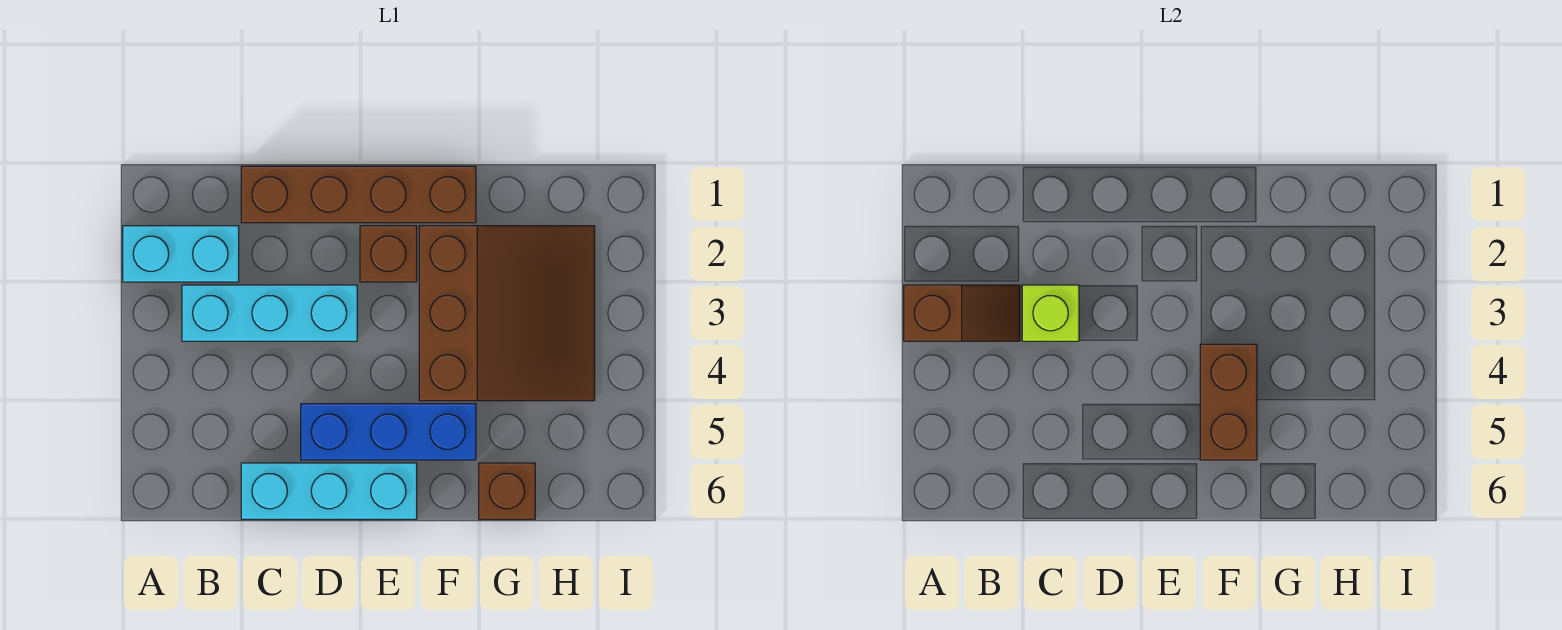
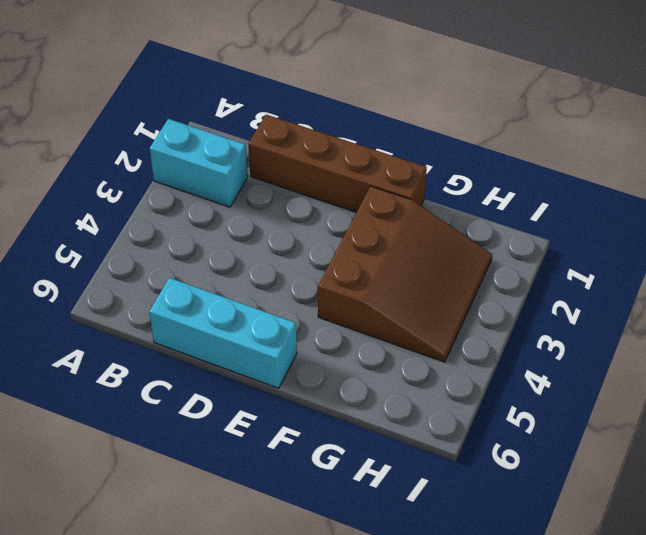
none -> cyan brick B3:D3 level 1
none -> blue brick D5:F5 level 1

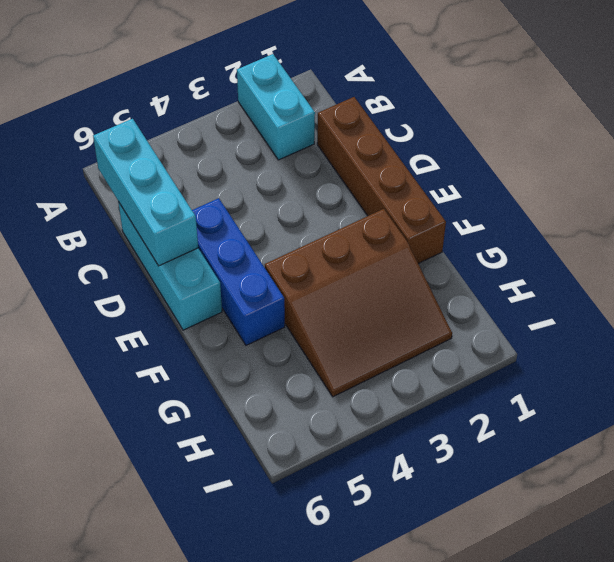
cyan brick B6:D6 level 2 -> cyan brick B3:D3 level 1
none -> brown brick E2 level 1
none -> brown brick G6 level 1

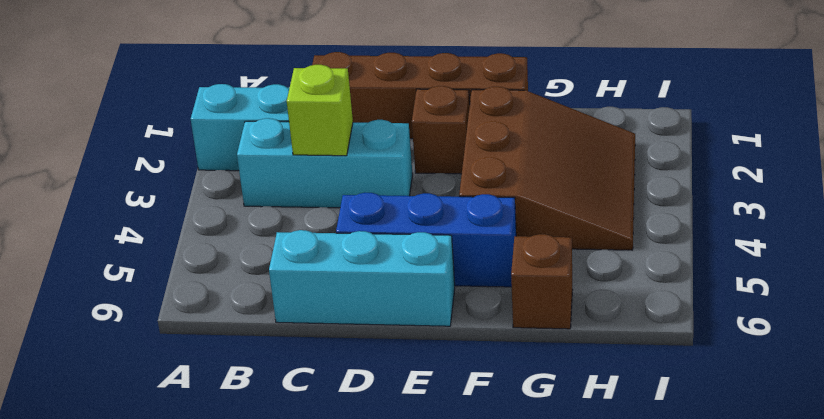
none -> brown slope A3:B3 level 2 top A
none -> brown brick F4:F5 level 2

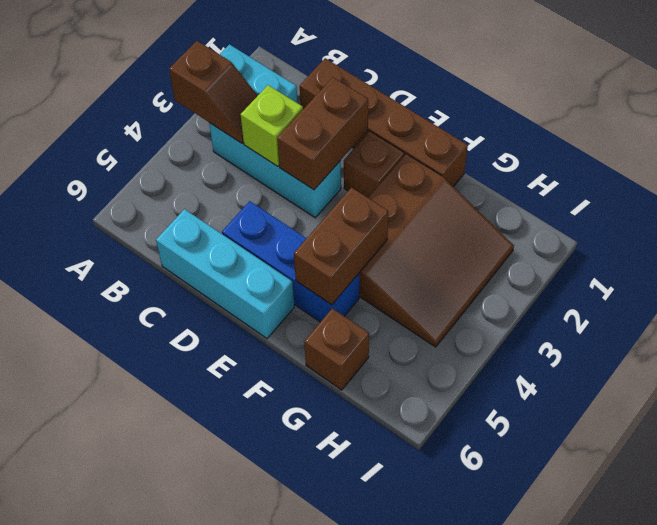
brown brick D2:D3 level 2 -> none

